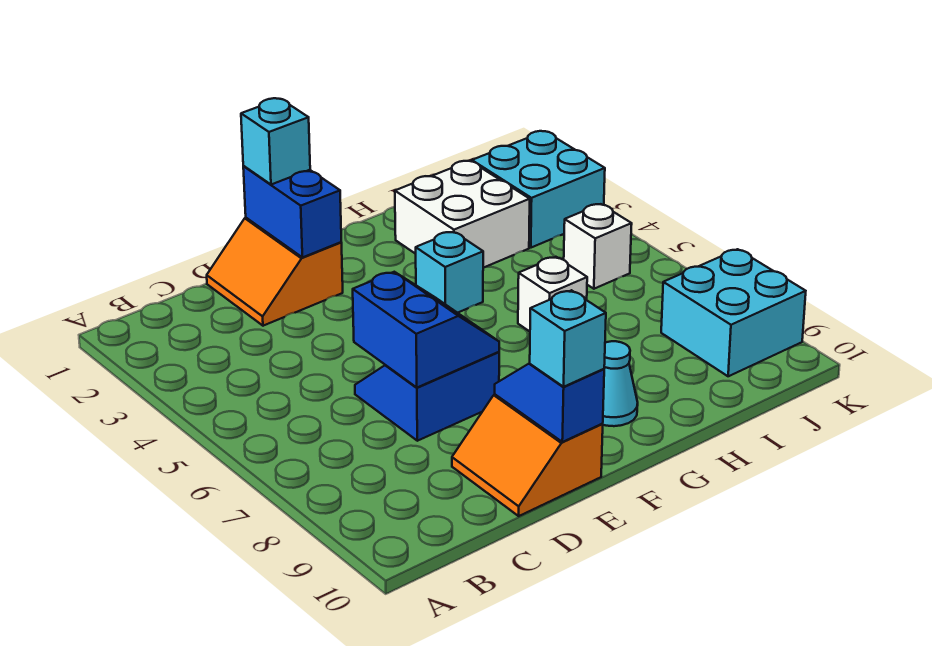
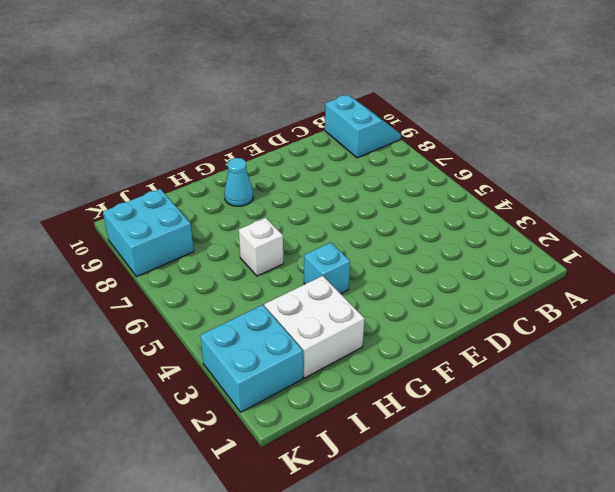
cyan slope A9:B10 level 1 top B -> none
none -> orange slope D1:E2 level 1 top E
none -> blue slope D6:E7 level 1 top 7
none -> orange slope D9:E10 level 1 top E

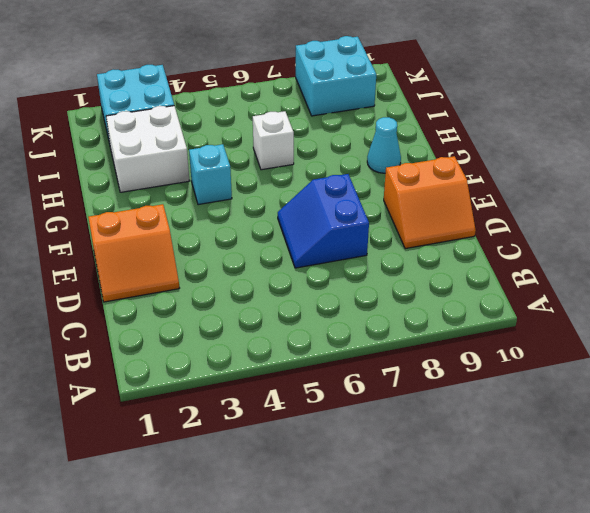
none -> white brick J5 level 1
none -> blue slope D6:E7 level 2 top D
none -> blue brick E1:E2 level 2

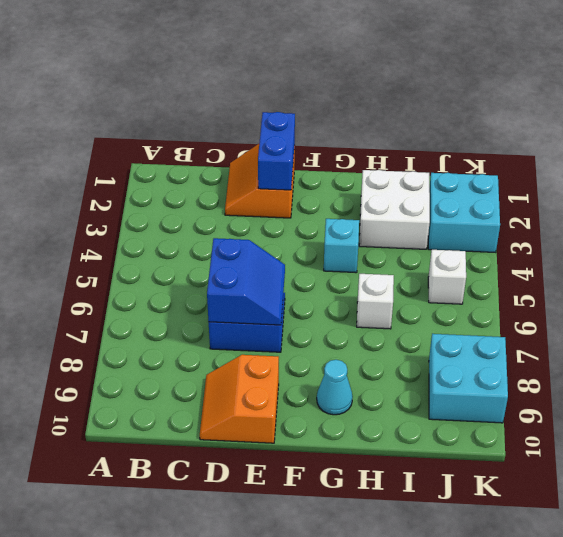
none -> blue slope E9:E10 level 2 top 10
none -> cyan brick E1 level 3
none -> cyan brick E10 level 3

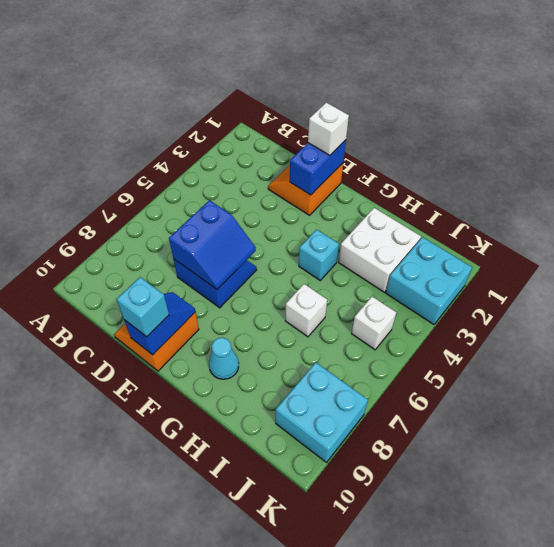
white brick E1 level 3 -> cyan brick E1 level 3

